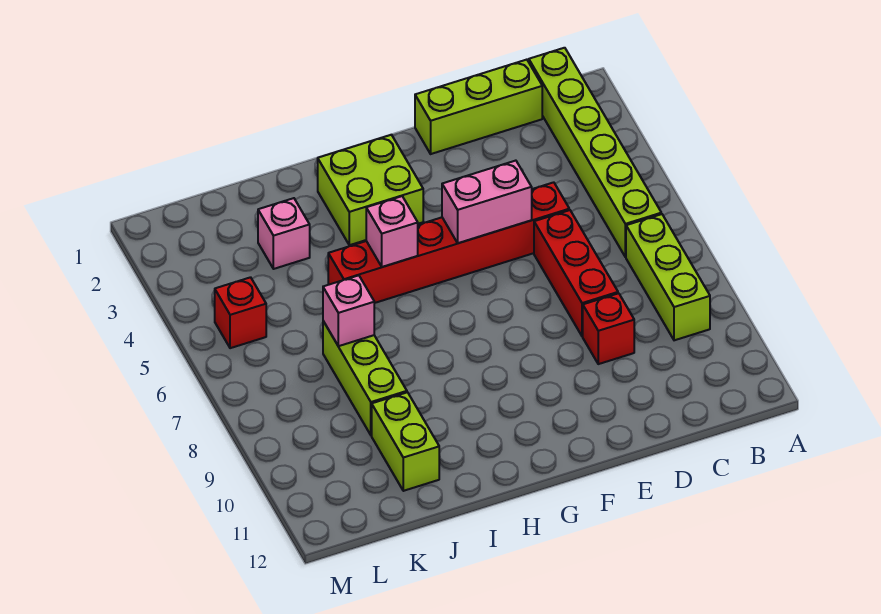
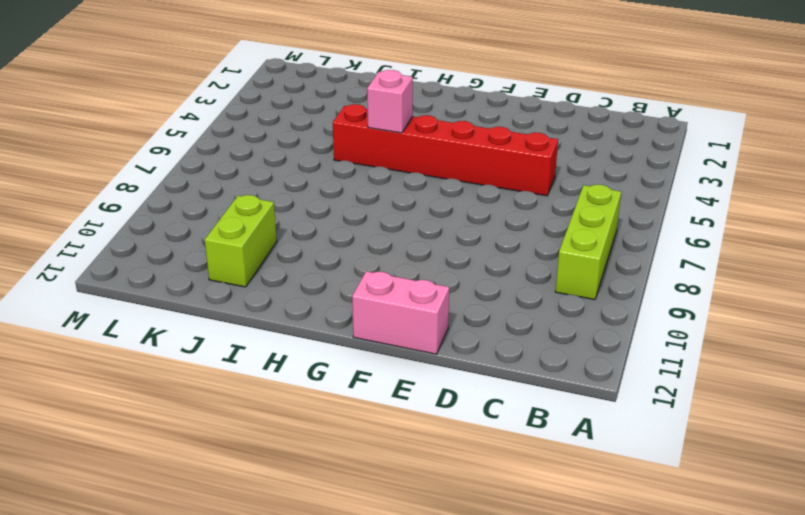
pink brick E12:F12 level 1 -> pink brick E5:F5 level 2
none -> lime brick B1:B6 level 1
none -> lime brick C1:E1 level 1
none -> red brick D6:D8 level 1

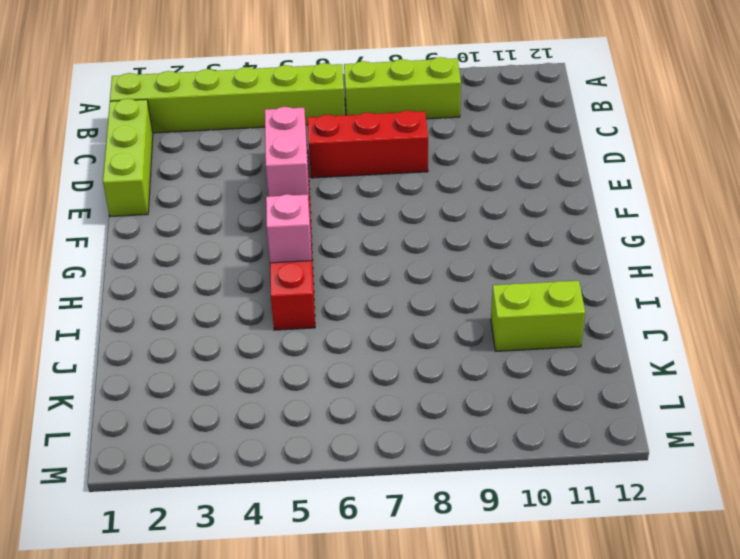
none -> red brick D9 level 1
none -> lime brick G2:H3 level 1
none -> pink brick J3 level 1

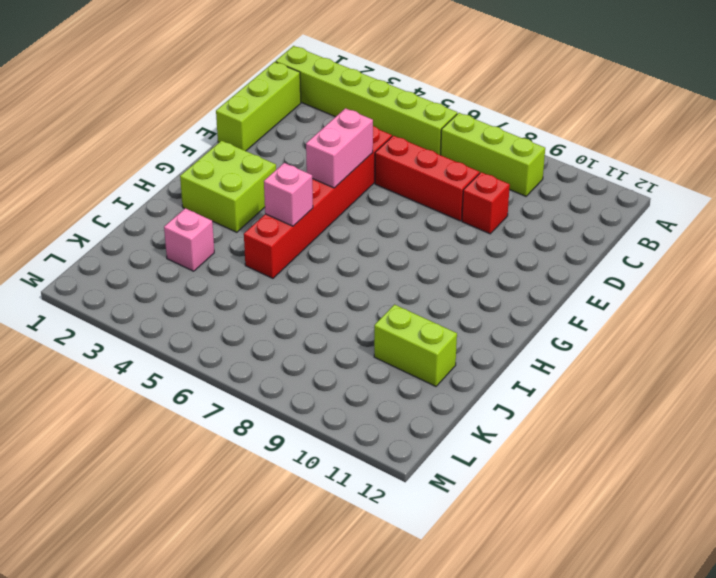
none -> lime brick J7:J9 level 1
none -> red brick L5 level 1
none -> pink brick J7 level 2

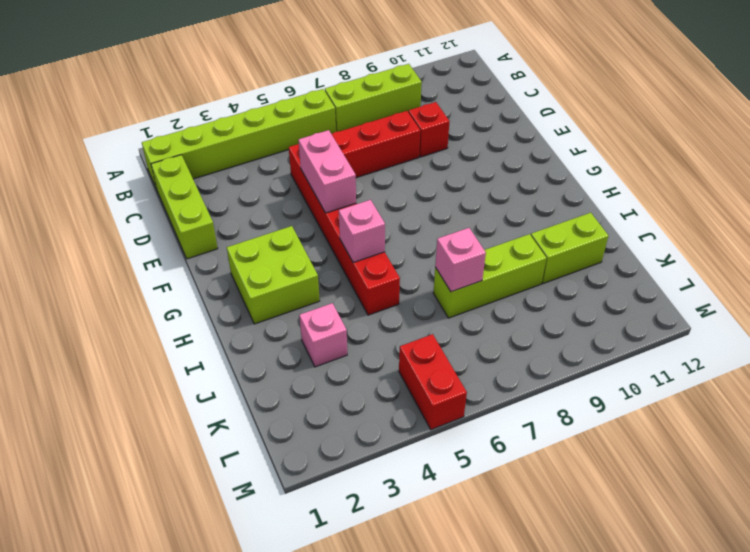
red brick L5:M5 level 1 -> red brick L5 level 1

